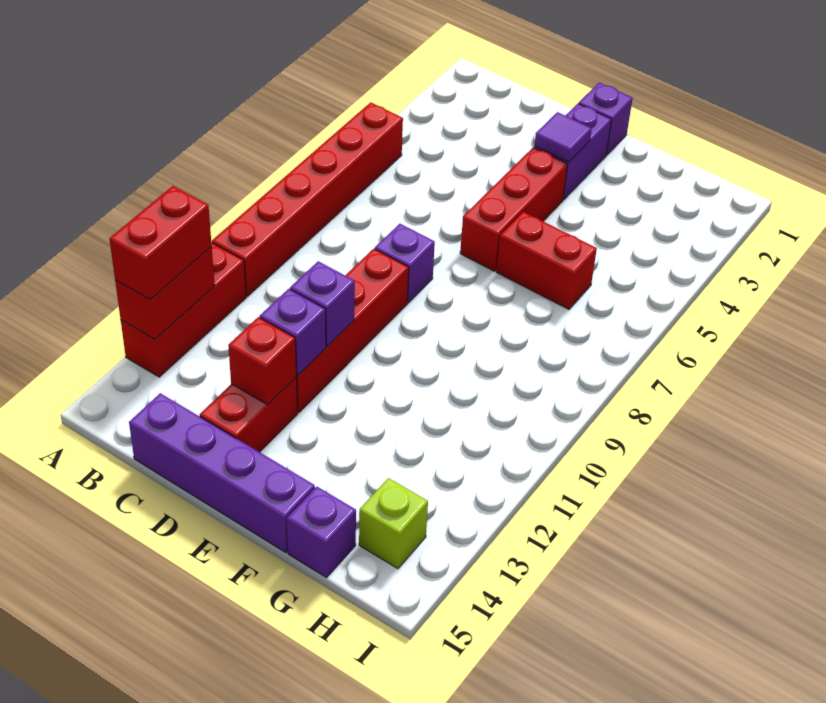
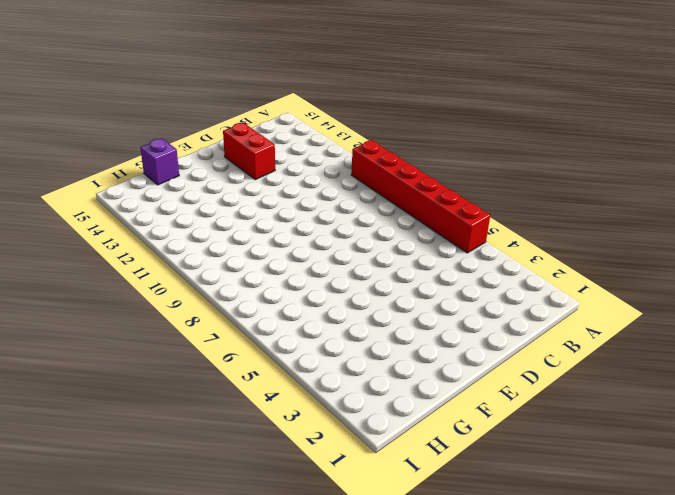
none -> red brick A11:A13 level 1
none -> purple brick C15:F15 level 1
none -> purple brick D8 level 1

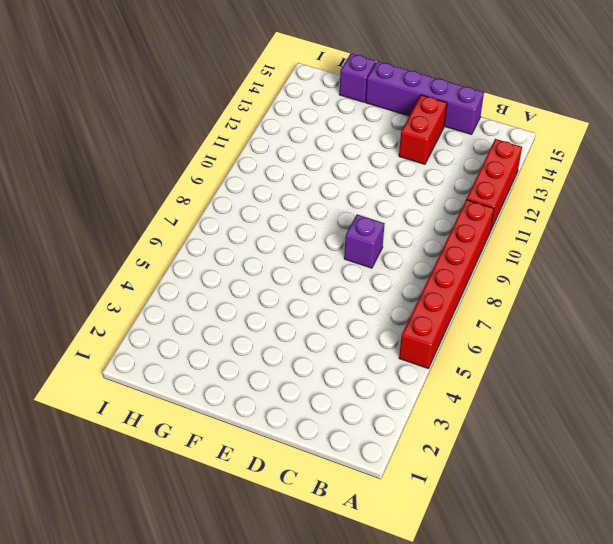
none -> red brick D9:D12 level 1
none -> purple brick E1 level 1
none -> purple brick E2:E3 level 1

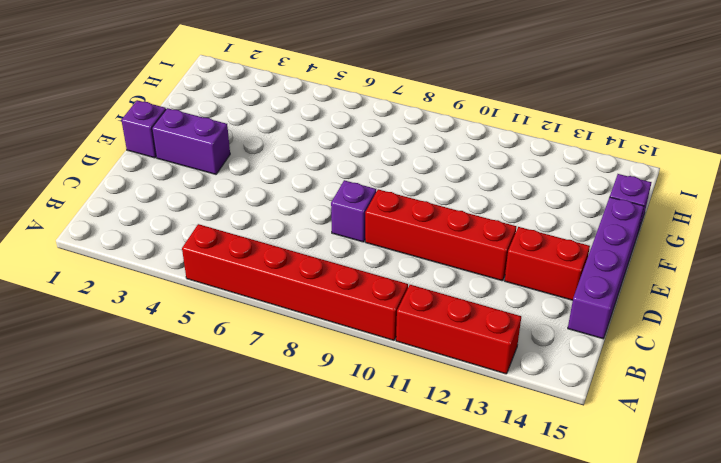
none -> red brick E4:E6 level 1
none -> red brick F6:G6 level 1
none -> lime brick H14 level 1

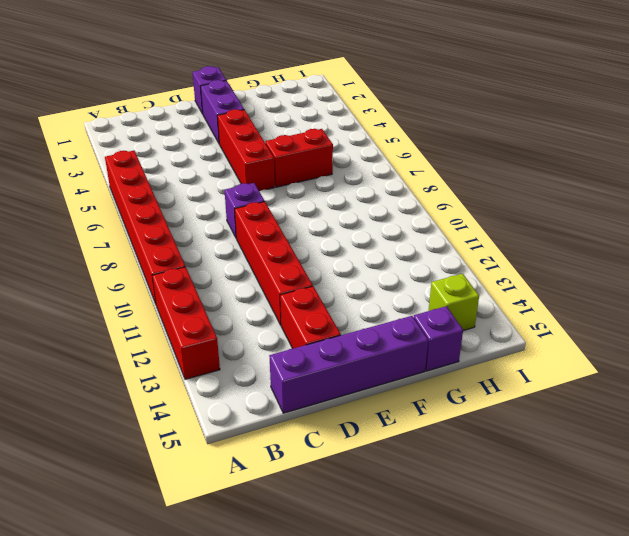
none -> red brick A12:A13 level 2
none -> purple brick D11 level 2
none -> purple brick D12 level 2

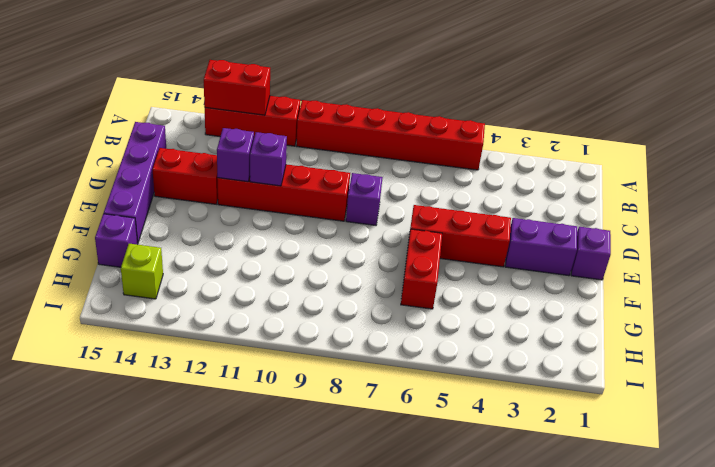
none -> red brick D13 level 2
none -> purple tile E3 level 2
none -> red brick A12:A13 level 3

